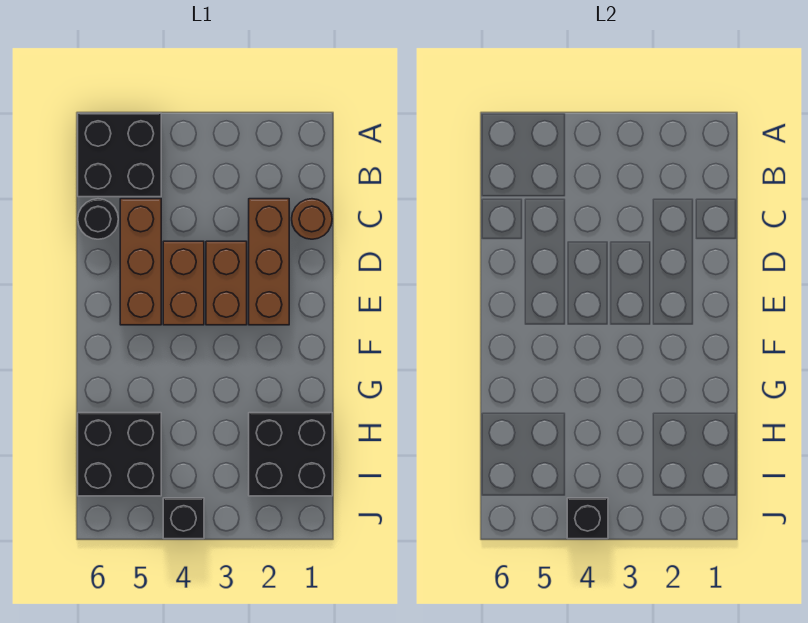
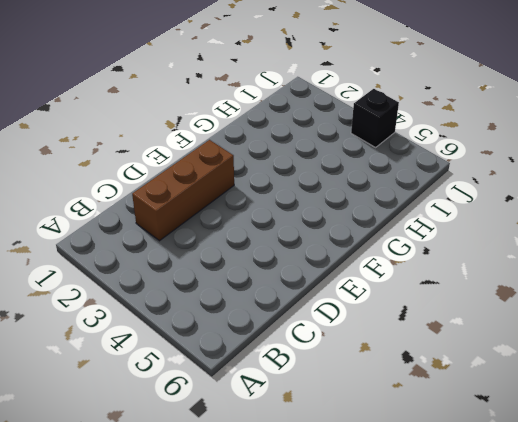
none -> black brick A5:B6 level 1
none -> brown round brick C1 level 1

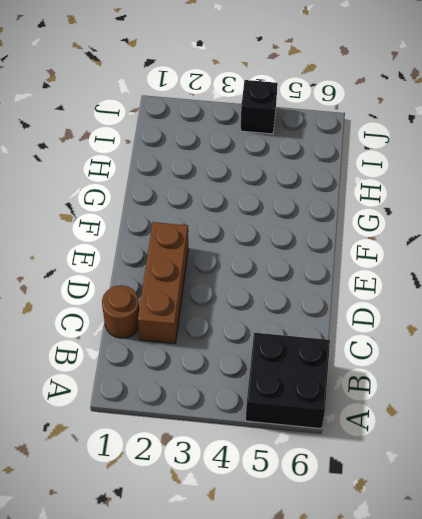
none -> brown brick C5:E5 level 1
none -> black round brick C6 level 1

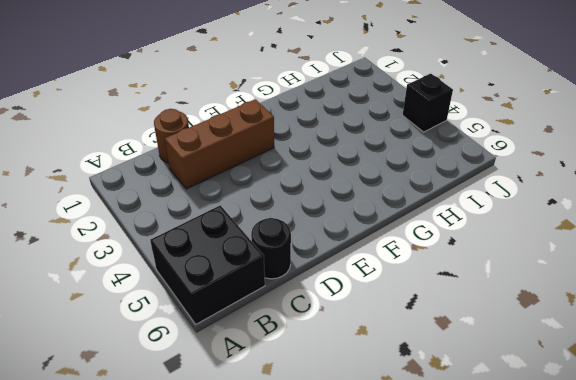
none -> brown brick C5:E5 level 1
none -> brown brick D3:E3 level 1

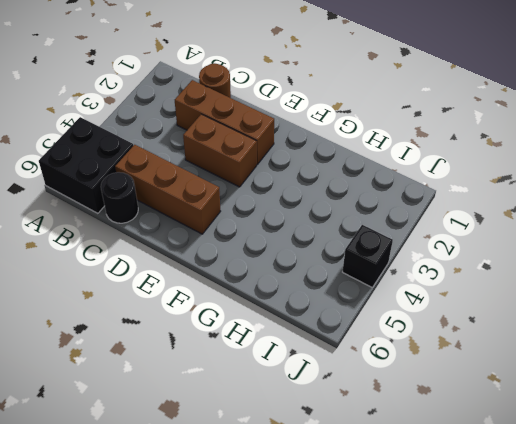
none -> brown brick D4:E4 level 1
none -> black brick H1:I2 level 1

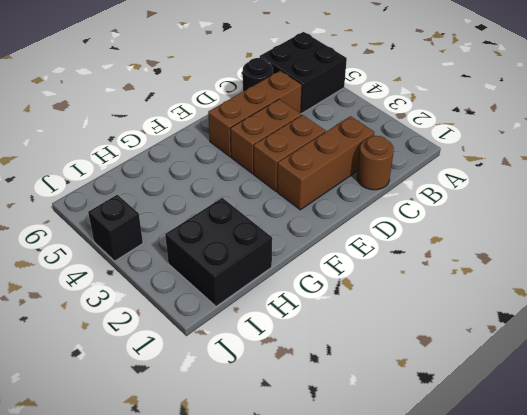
none -> black brick H5:I6 level 1
none -> black brick J4 level 2

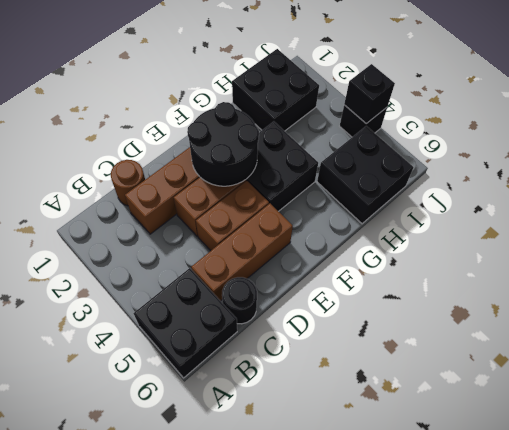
black round brick E2:F3 level 2 -> none
black brick F3:G4 level 1 -> none

